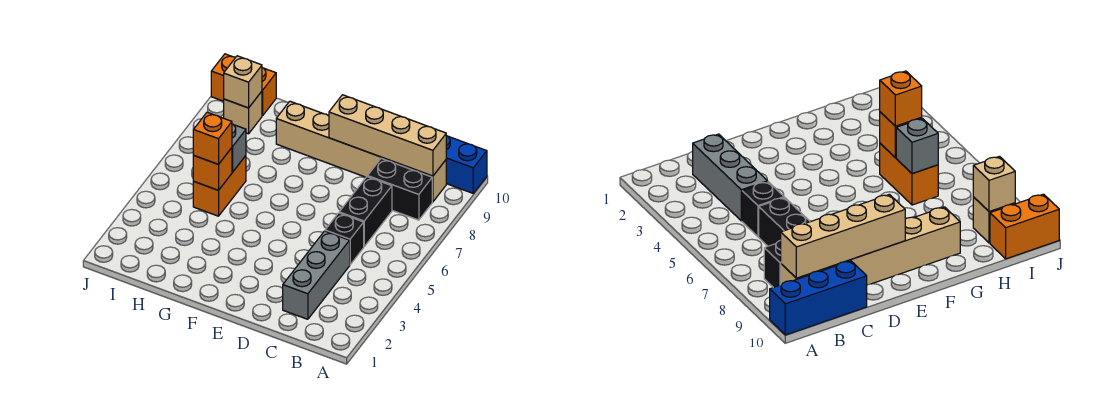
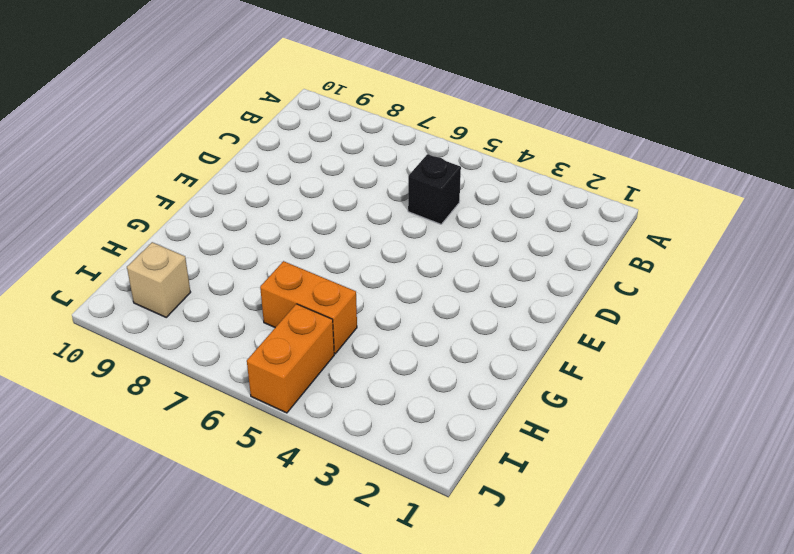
orange brick I5:J5 level 1 -> orange brick I10:J10 level 1
none -> blue brick A10:C10 level 1
none -> black brick B8:C8 level 1
none -> tan brick B9:G9 level 1

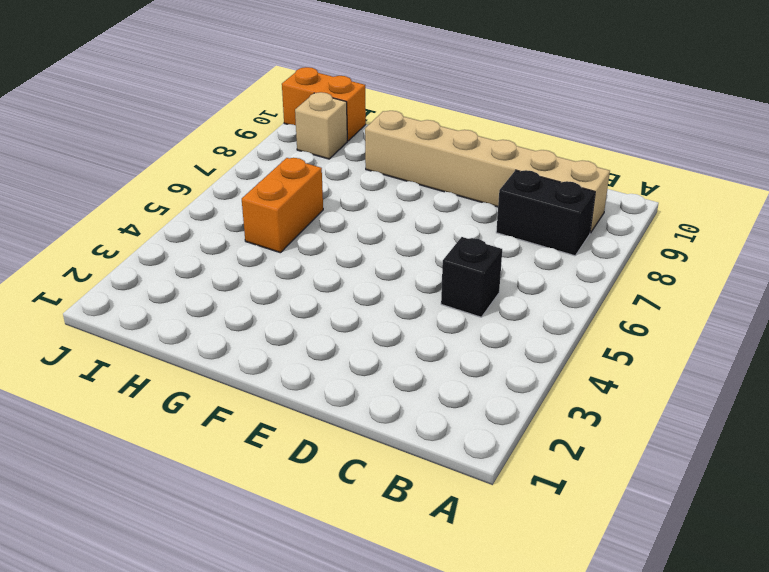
none -> blue brick A10:C10 level 1
none -> grey brick C2:C4 level 1
none -> black brick C6:C7 level 1

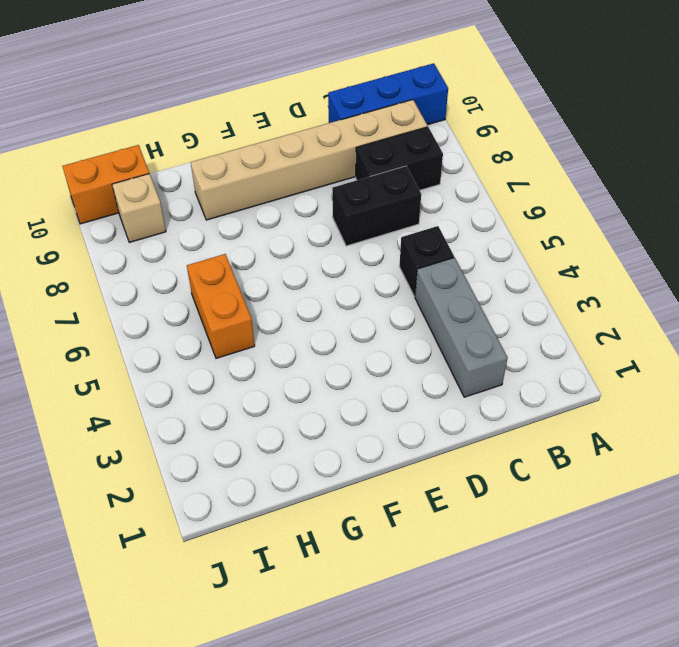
black brick C7:D7 level 1 -> black brick C6:C7 level 1
none -> tan brick B9:E9 level 2
none -> orange brick H5 level 2
none -> grey brick H6 level 2

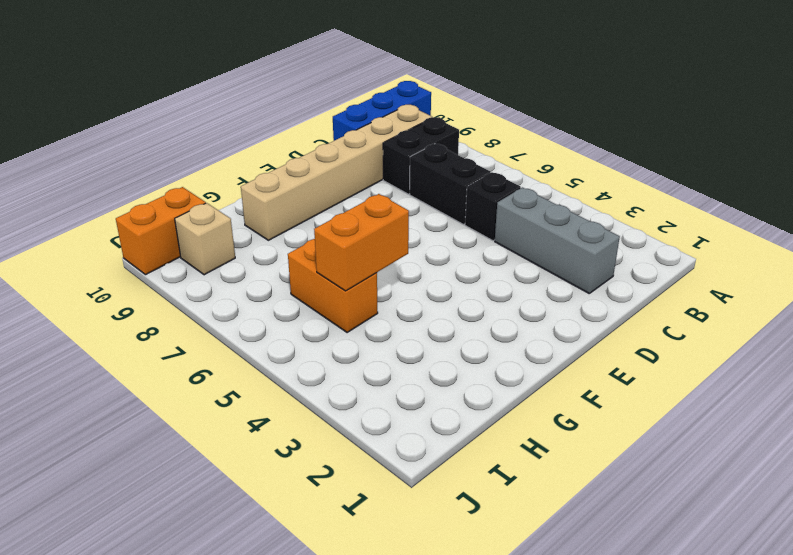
orange brick G5:H5 level 2 -> orange brick H5 level 2
none -> tan brick B9:E9 level 2
none -> grey brick H6 level 2
none -> tan brick I9 level 2

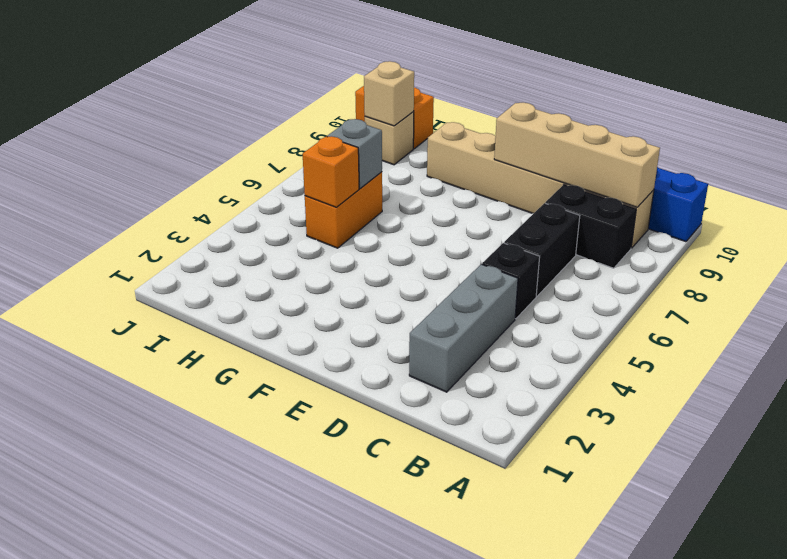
none -> orange brick H5 level 3

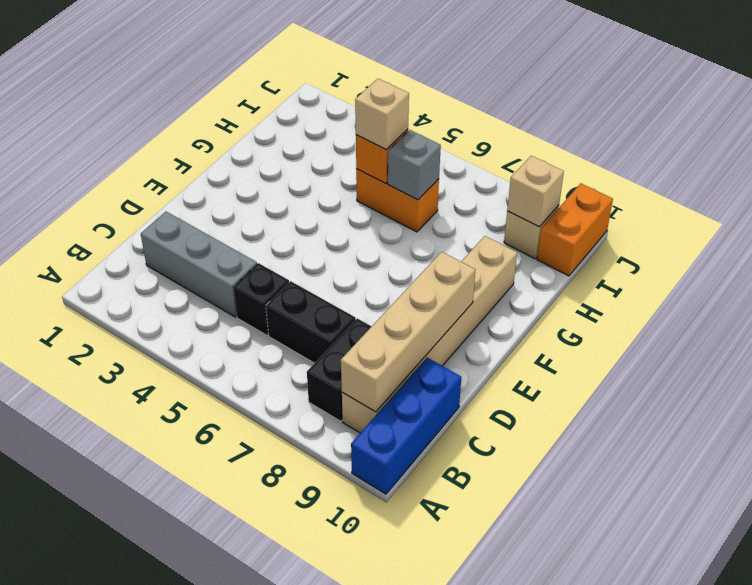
tan brick H5 level 3 -> orange brick H5 level 3

